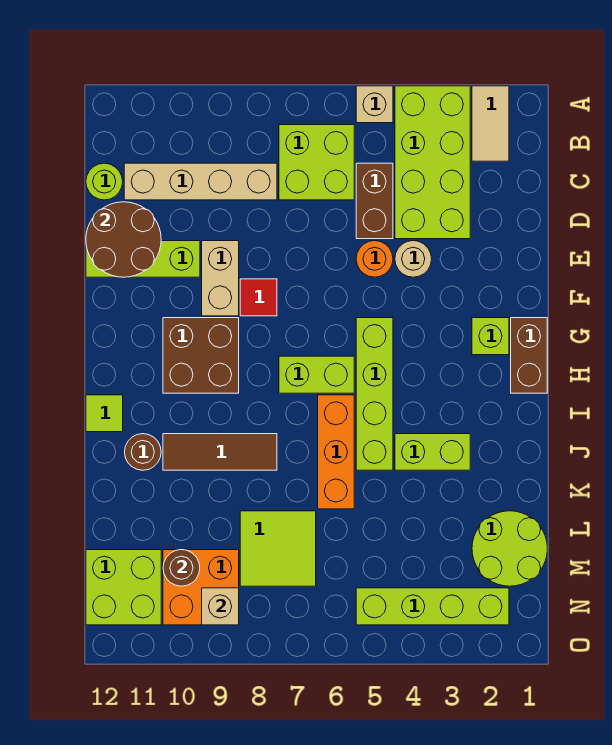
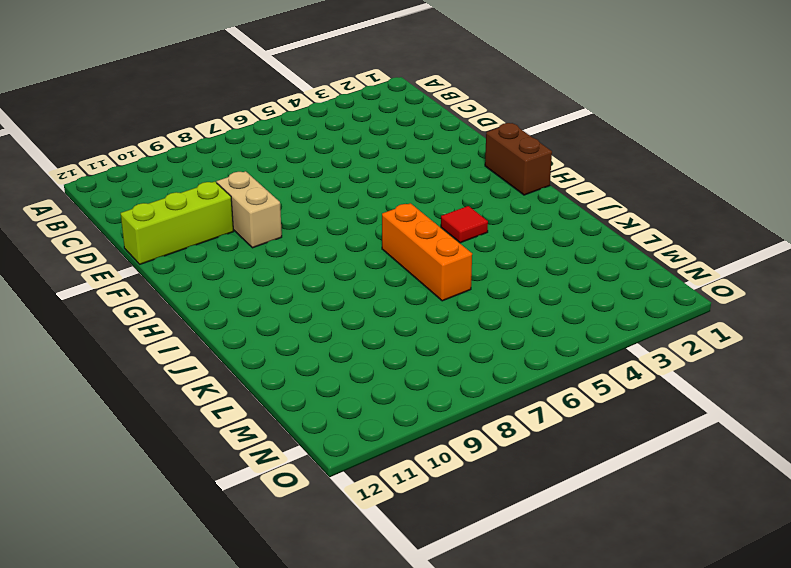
red tile I4 level 1 -> red tile F8 level 1
none -> tan tile A2:B2 level 1
none -> lime brick A3:D4 level 1
none -> tan brick A5 level 1
none -> lime brick B6:C7 level 1

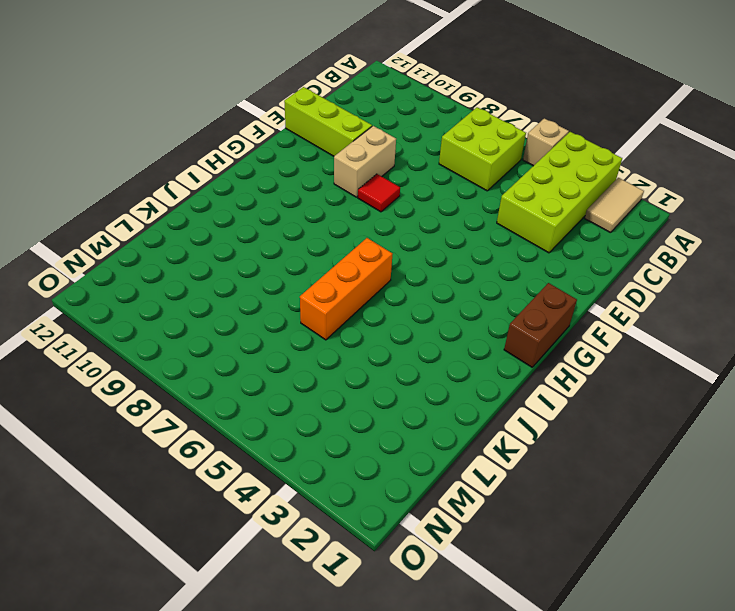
none -> brown brick C5:D5 level 1
none -> tan brick C8:C11 level 1
none -> lime round brick C12 level 1
none -> tan round brick E4 level 1

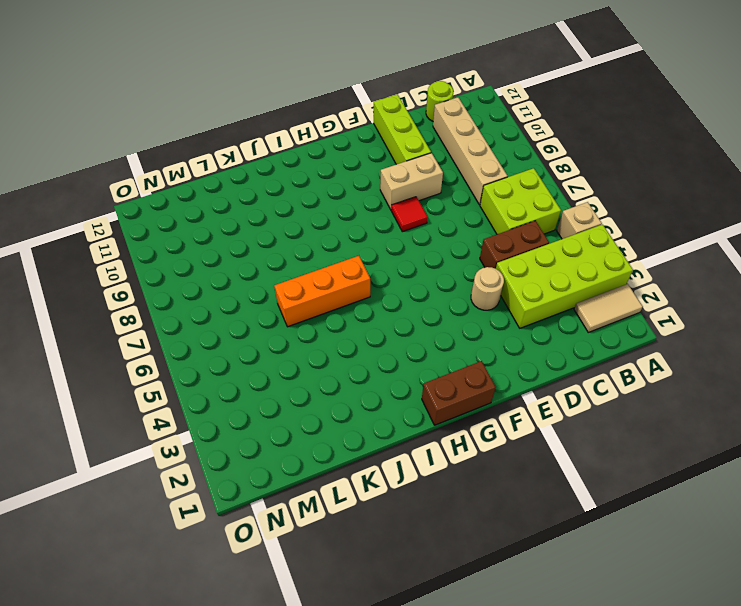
none -> orange round brick E5 level 1
none -> lime brick G2 level 1
none -> lime brick G5:J5 level 1
none -> brown brick G9:H10 level 1

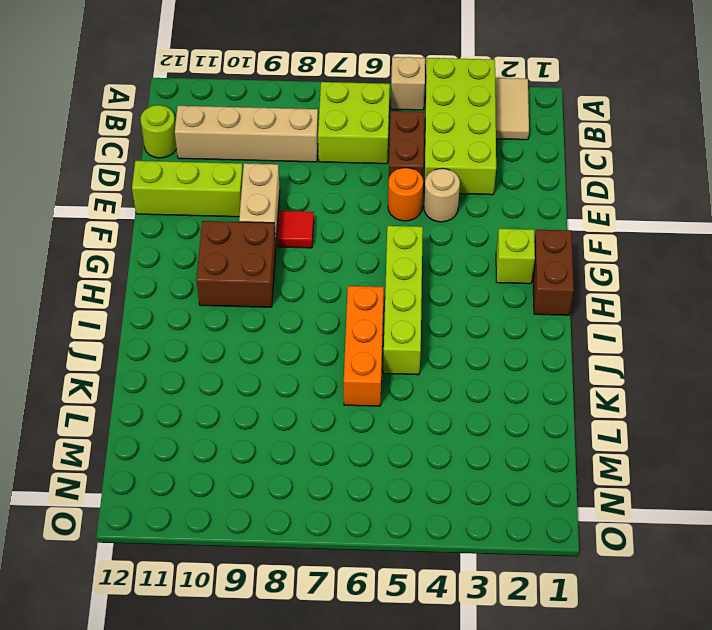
none -> lime brick H6:H7 level 1
none -> lime tile I12 level 1
none -> lime brick J3:J4 level 1
none -> brown tile J8:J10 level 1

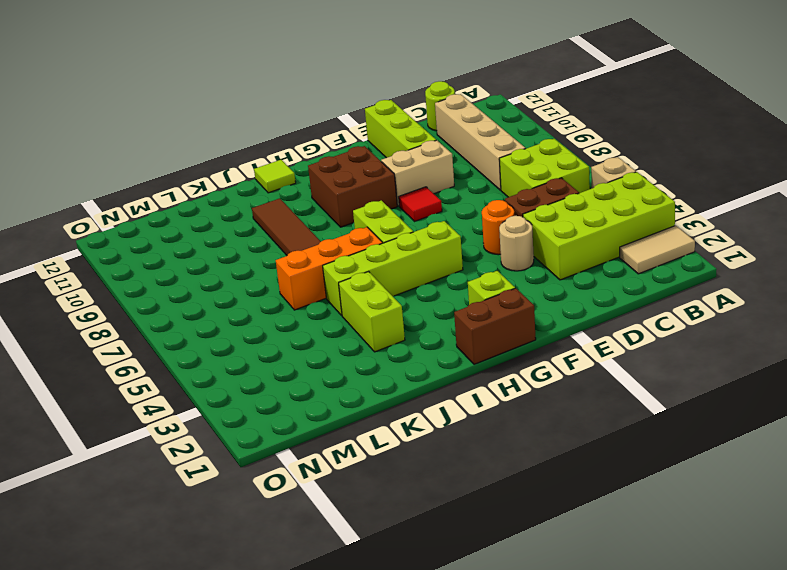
none -> brown round brick J11 level 1
none -> lime round brick L1:M2 level 1
none -> lime tile L7:M8 level 1
none -> orange brick M9:N10 level 1

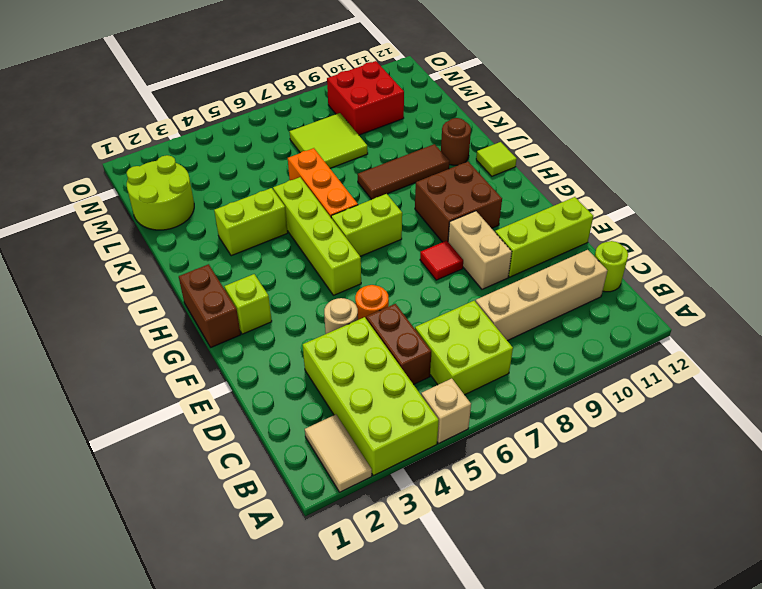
red brick M9:N10 level 1 -> orange brick M9:N10 level 1
none -> lime brick M11:N12 level 1
none -> lime brick N2:N5 level 1
none -> brown round brick D11:E12 level 2
none -> brown round brick M10 level 2

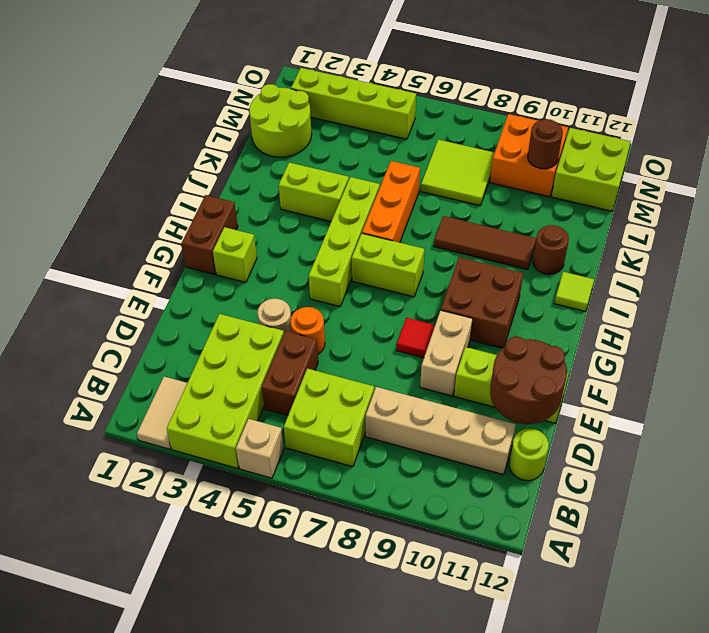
none -> tan brick N9 level 2

